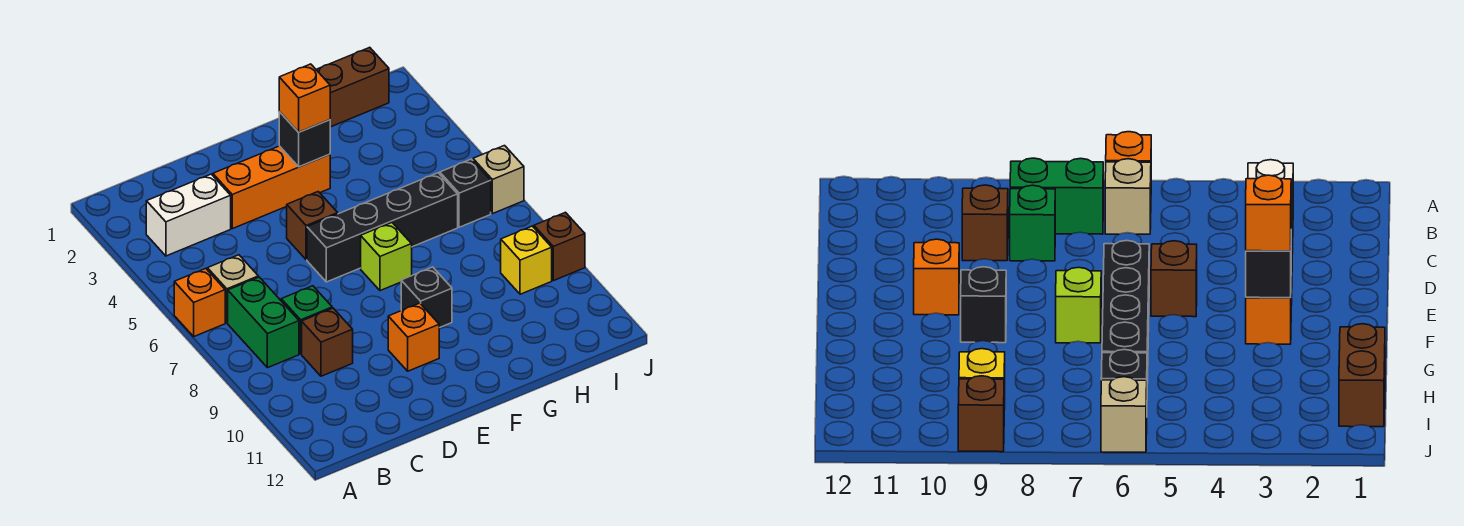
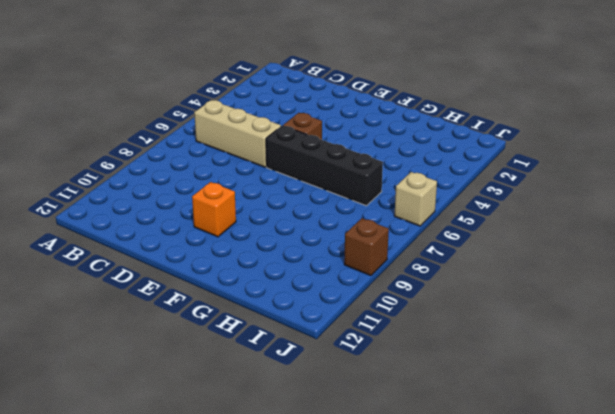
tan brick B6:D6 level 1 -> tan brick B6 level 1
none -> orange brick A6 level 1
none -> white brick B3:C3 level 1
none -> green brick B7:B8 level 1

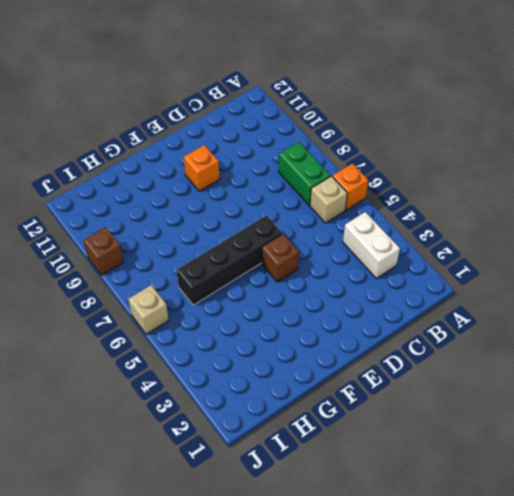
white brick B3:B4 level 1 -> white brick B3:C3 level 1
none -> green brick C8 level 1
none -> brown brick C9 level 1
none -> orange brick D3:F3 level 1

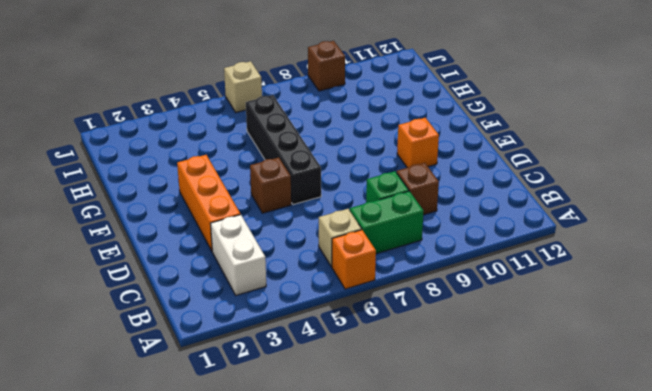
none -> lime brick F7 level 1
none -> black brick F9 level 1
none -> brown brick H1:I1 level 1

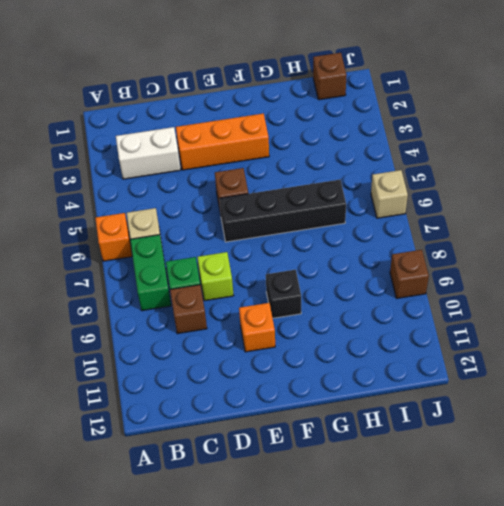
lime brick D8 level 1 -> lime brick F7 level 1
brown brick I1 level 1 -> brown brick H1:I1 level 1
none -> black brick I6 level 1
none -> yellow brick I9 level 1
none -> black brick F3 level 2

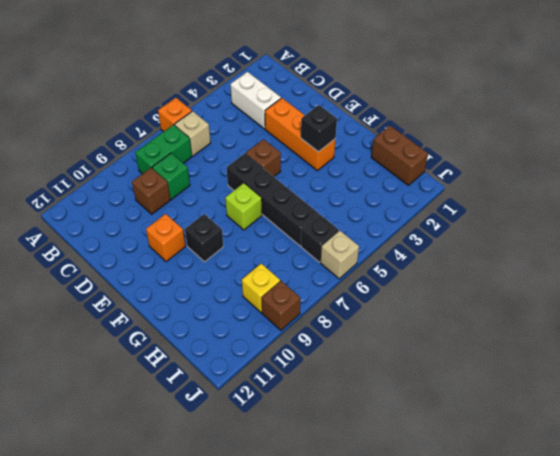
none -> orange brick F3 level 3

